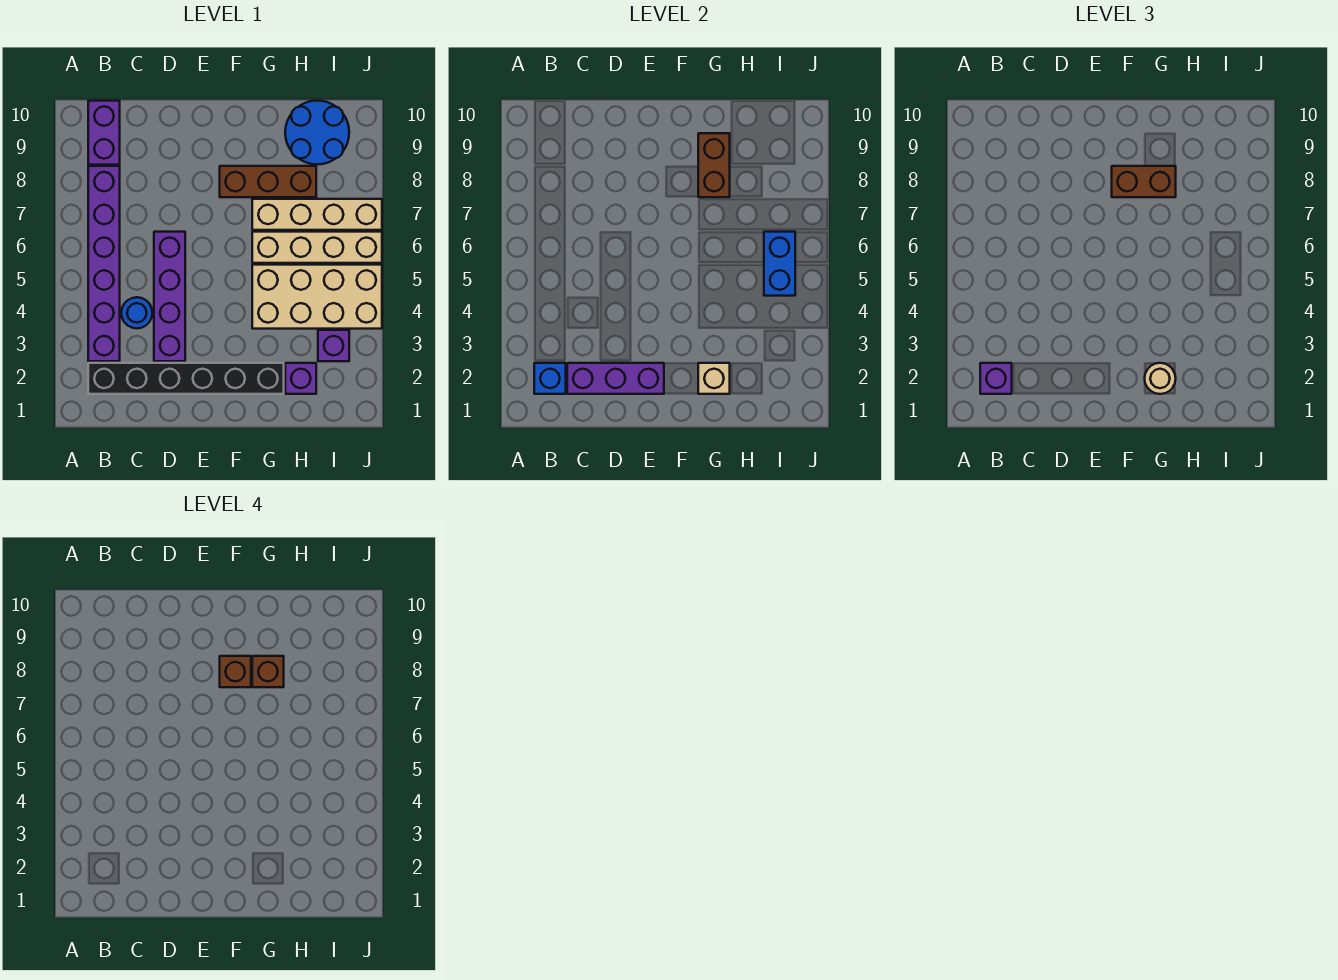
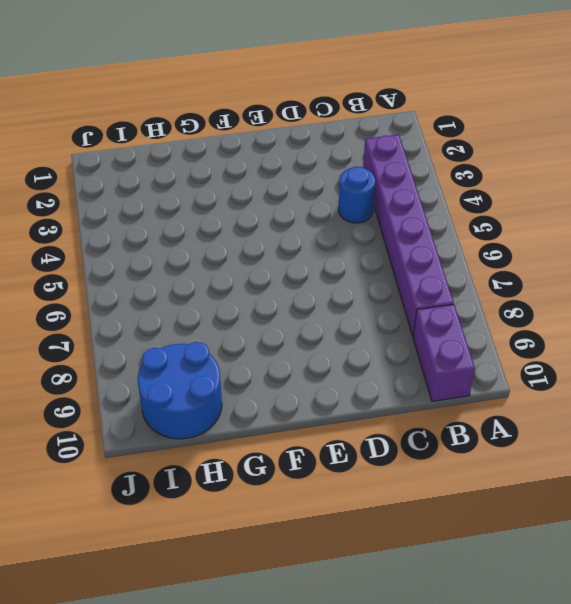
none -> black brick B2:G2 level 1
none -> purple brick D3:D6 level 1
none -> brown brick F8:H8 level 1

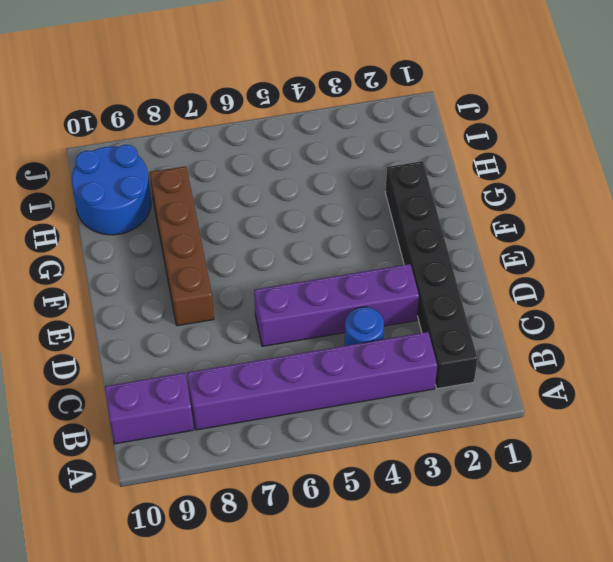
brown brick E8:H8 level 1 -> brown brick F8:H8 level 1
none -> tan brick G4:J5 level 1
none -> tan brick G6:J6 level 1
none -> tan brick G7:J7 level 1

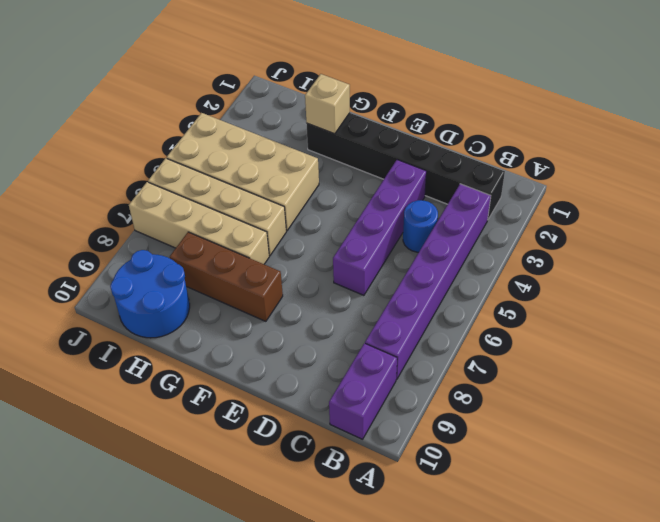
none -> purple brick H2 level 1
none -> purple brick I3 level 1
none -> blue brick B2 level 2

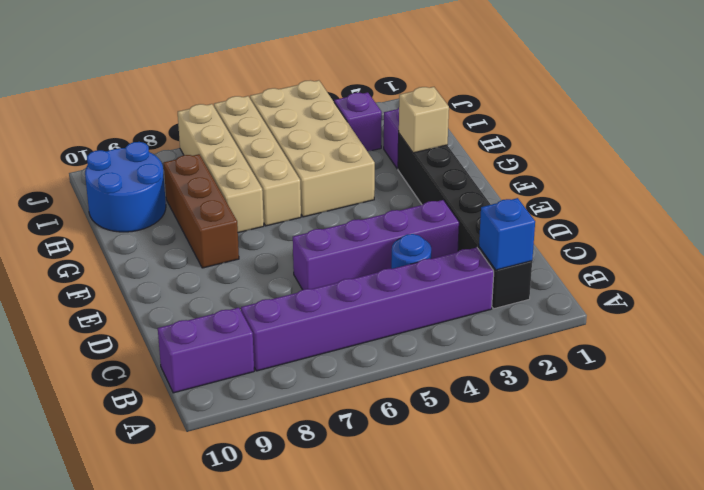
none -> purple brick C2:E2 level 2
none -> brown brick G8:G9 level 2
none -> blue brick I5:I6 level 2

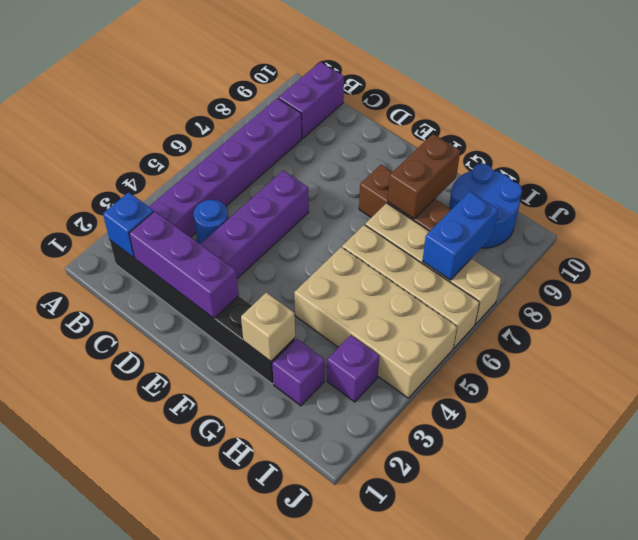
blue brick I7:I8 level 2 -> blue brick I5:I6 level 2
none -> purple brick B2 level 3
none -> brown brick F8:G8 level 3
none -> tan round brick G2 level 3

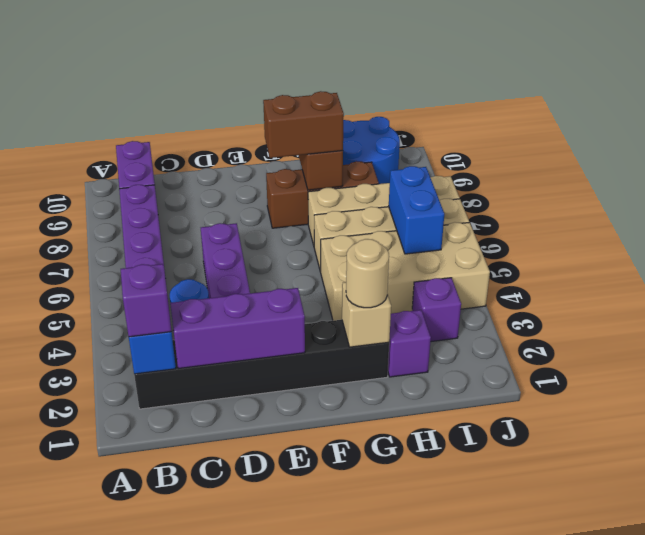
none -> brown brick F8 level 4
none -> brown brick G8 level 4

